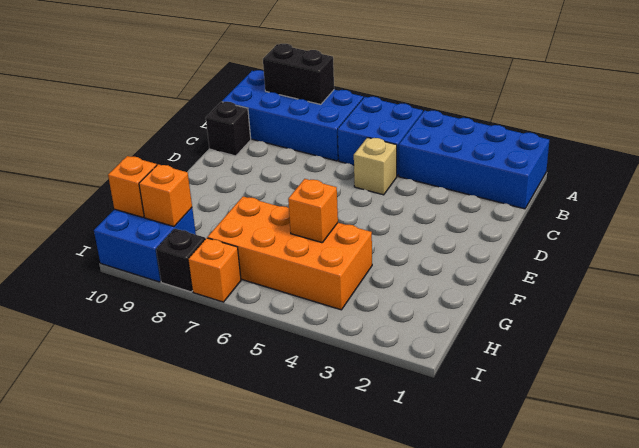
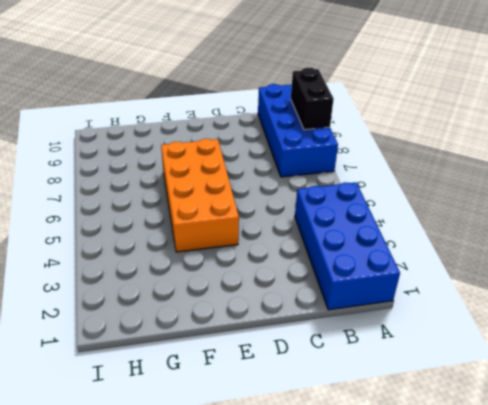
orange brick E4:F7 level 1 -> orange brick G4:H7 level 1
none -> blue brick A5:B6 level 1
none -> tan brick C5 level 1
none -> black brick C10 level 1

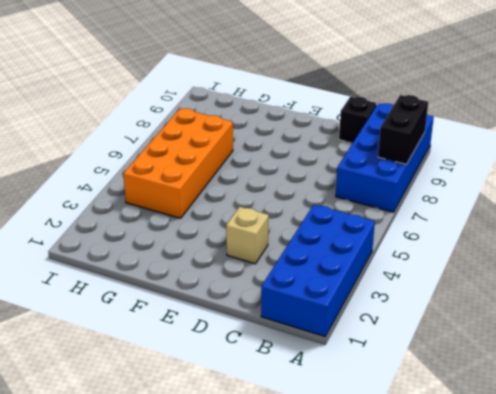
tan brick D3 level 1 -> tan brick C5 level 1
none -> blue brick A5:B6 level 1
none -> blue brick H9:I10 level 1
none -> orange brick I7 level 1

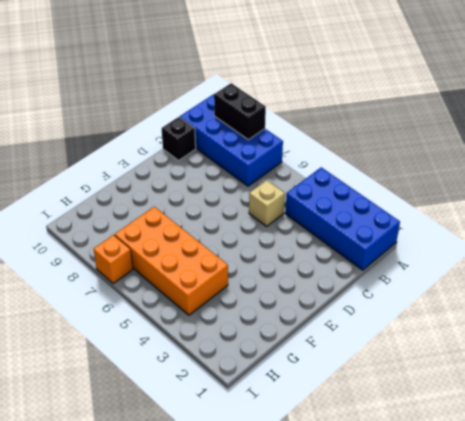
none -> blue brick A5:B6 level 1
none -> blue brick H9:I10 level 1
none -> black brick I8 level 1

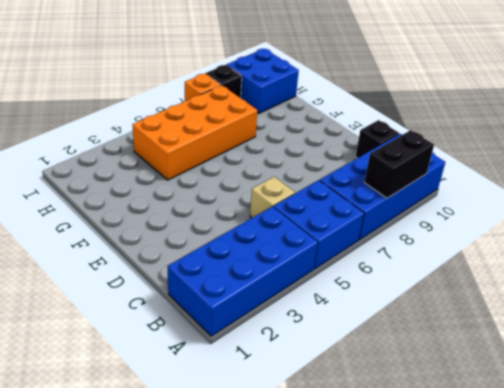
none -> orange brick G5 level 2
none -> orange brick H9 level 2
none -> orange brick H10 level 2

